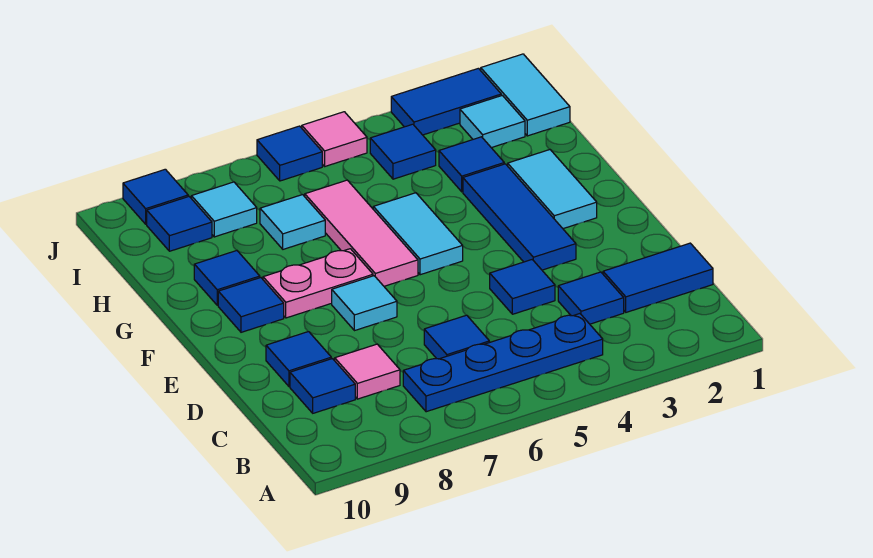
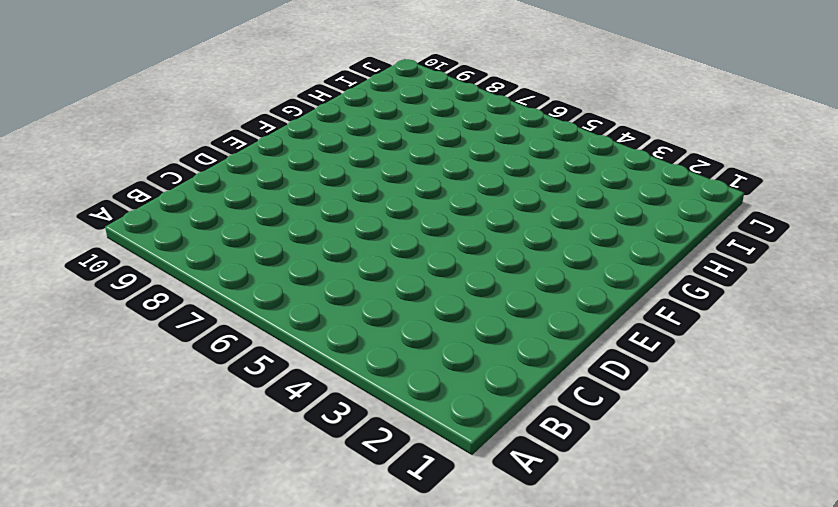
none -> blue plate B4:B7 level 1
none -> blue tile C1:C2 level 1
none -> blue tile C3 level 1

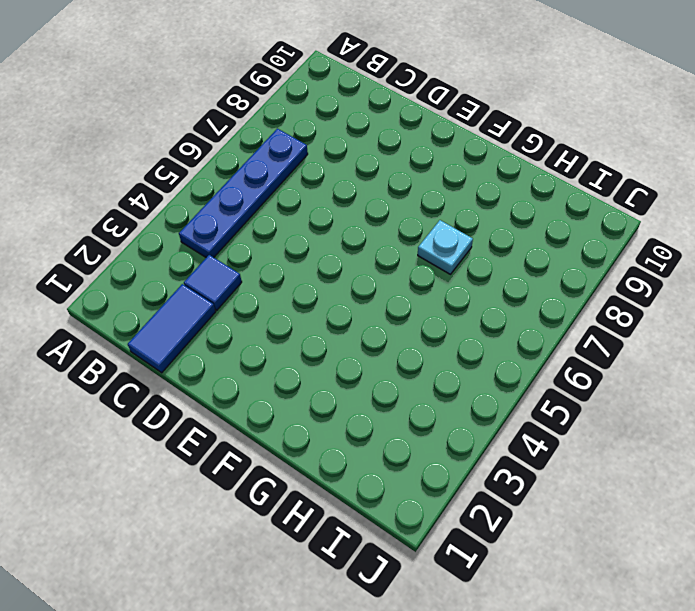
cyan plate G7 level 1 -> none
none -> blue tile C6 level 1
none -> pink tile C8 level 1
none -> blue tile C9 level 1

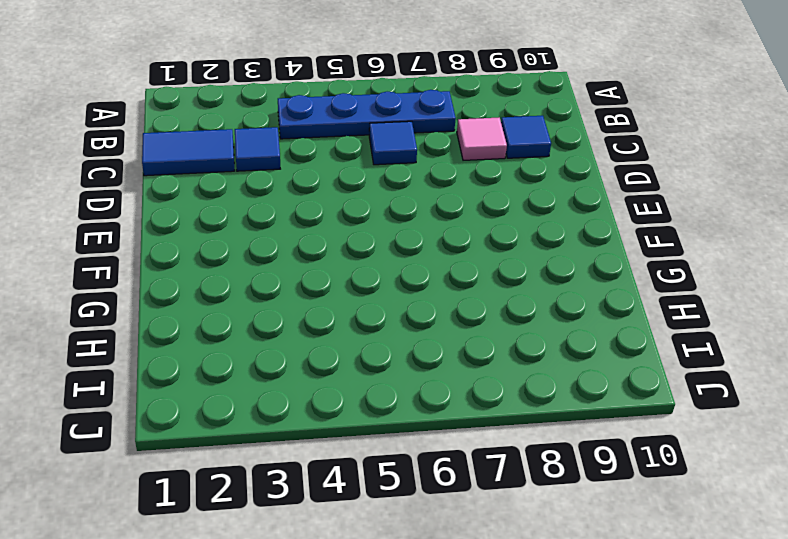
none -> blue tile D4 level 1
none -> blue tile D9 level 1
none -> blue tile E3:G3 level 1

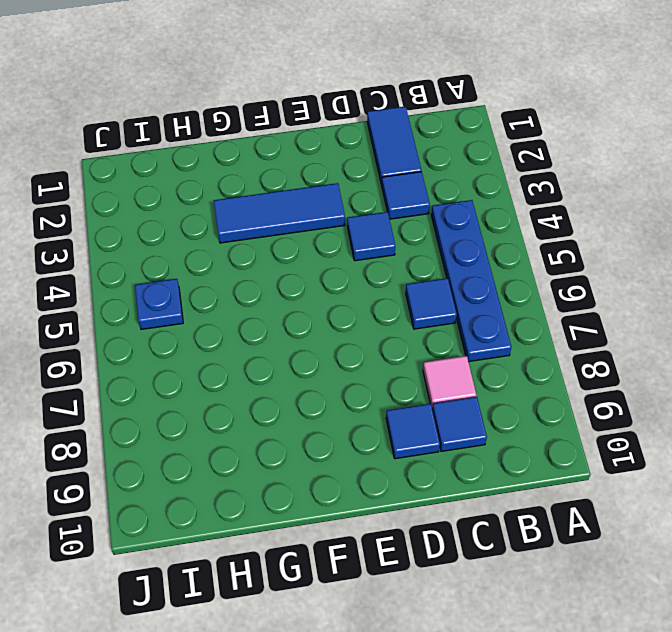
blue plate I5 level 1 -> none
none -> cyan tile E7 level 1
none -> cyan tile F2:G2 level 1
none -> cyan tile F5:G5 level 1

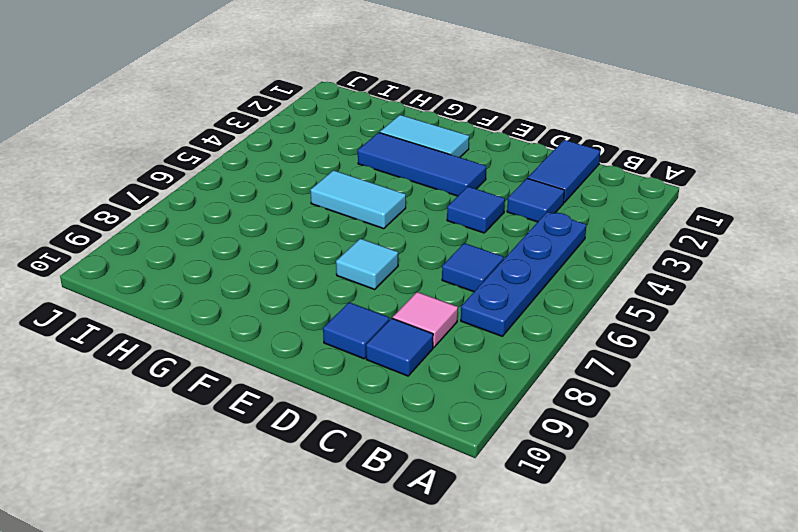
none -> pink tile F6:H6 level 1
none -> pink plate F7:F8 level 1
none -> blue tile F9 level 1

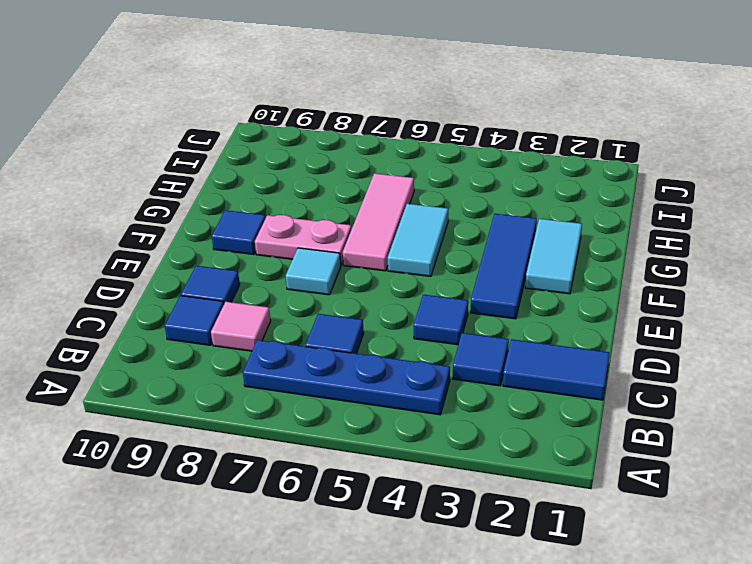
none -> blue tile G9 level 1
none -> blue tile H3 level 1
none -> cyan tile H7 level 1

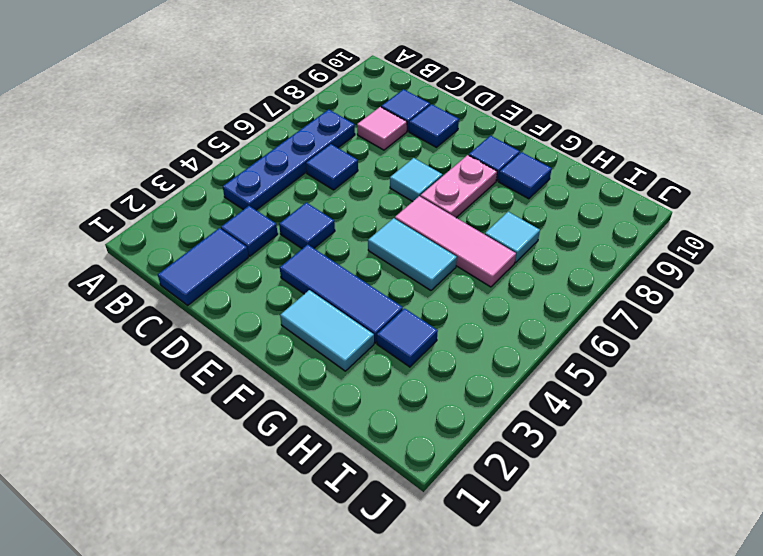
none -> cyan tile I1:J1 level 1
none -> cyan tile I2 level 1
none -> blue tile I4 level 1

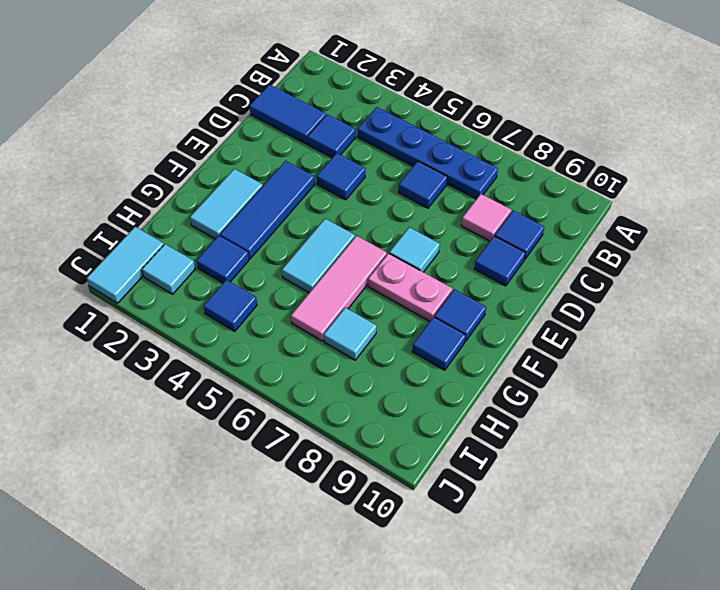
none -> cyan tile I8 level 1
none -> blue tile I9 level 1
none -> blue tile J2:J3 level 1

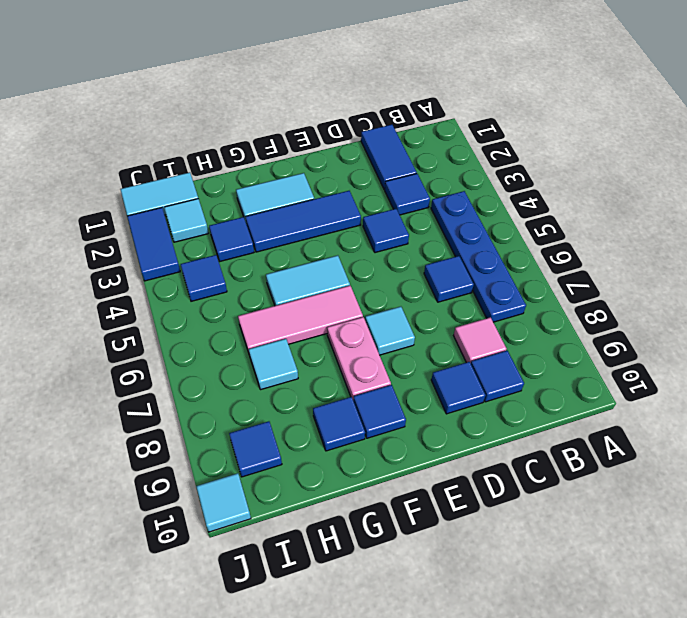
cyan tile J10 level 1 -> cyan tile I8 level 1
none -> pink tile J5 level 1
none -> blue tile J6 level 1
none -> blue tile J9 level 1

